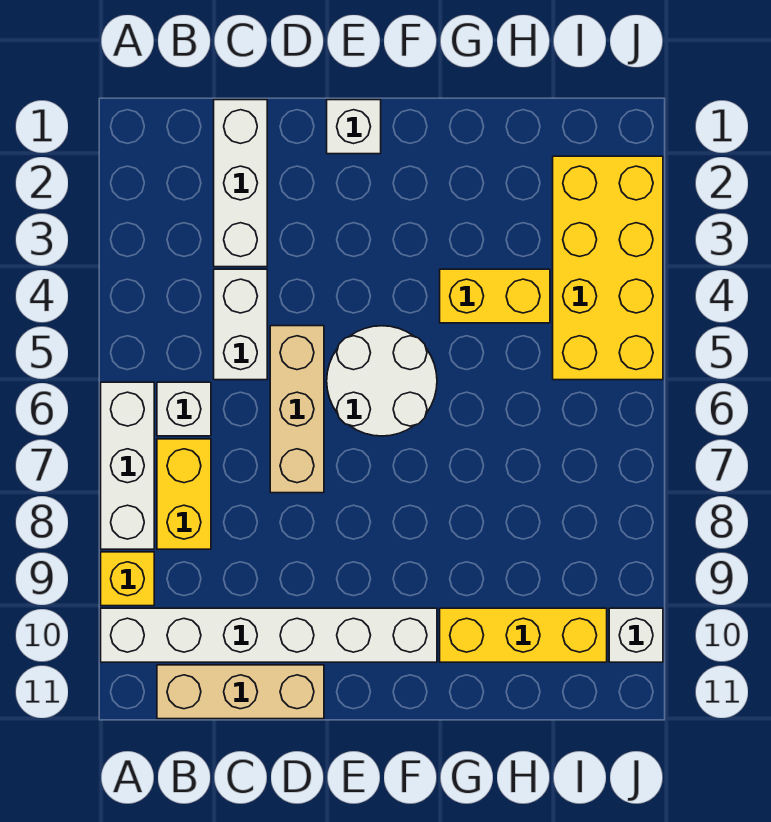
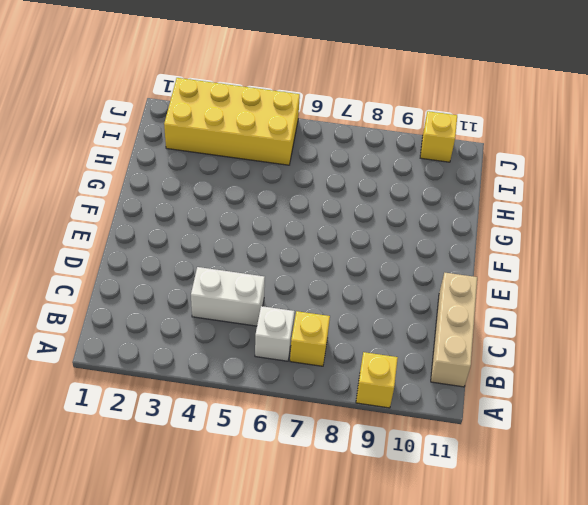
yellow brick B7 level 1 -> yellow brick B7:B8 level 1
yellow brick J10 level 1 -> white brick J10 level 1
none -> white brick A6:A8 level 1
none -> white brick A10:F10 level 1
none -> white brick C1:C3 level 1

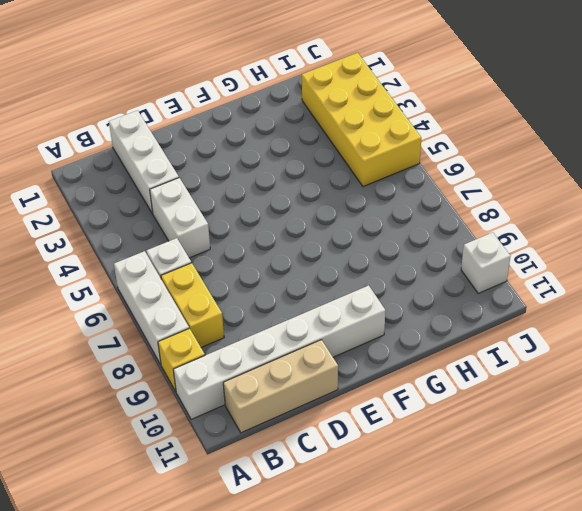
none -> tan brick D5:D7 level 1
none -> white brick E1 level 1
none -> white round brick E5:F6 level 1

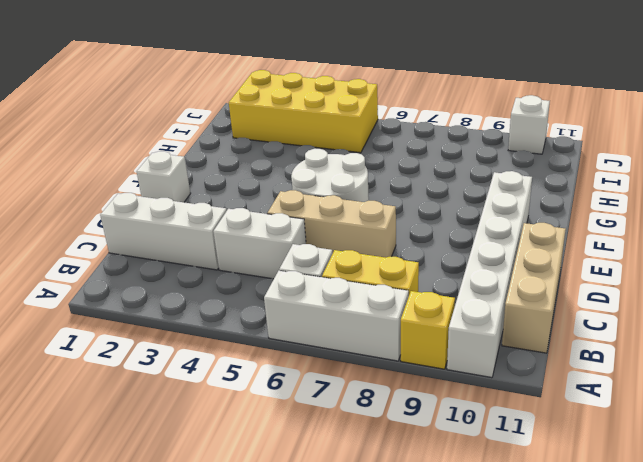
none -> yellow brick G4:H4 level 1
none -> yellow brick G10:I10 level 1

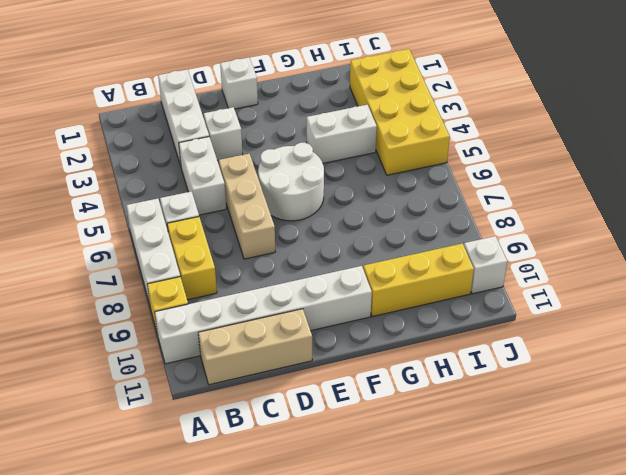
white brick D3 level 1 -> none
white brick G4:H4 level 1 -> yellow brick G4:H4 level 1

